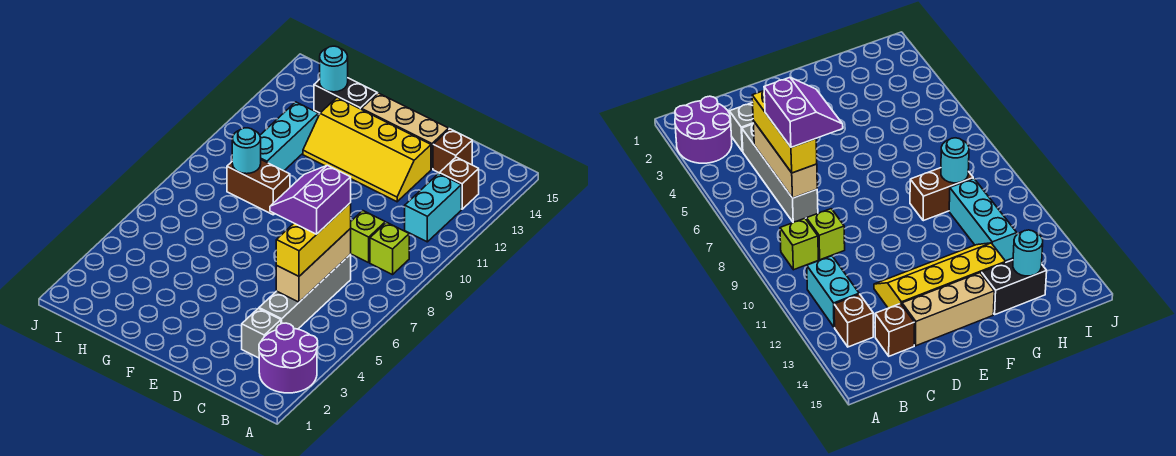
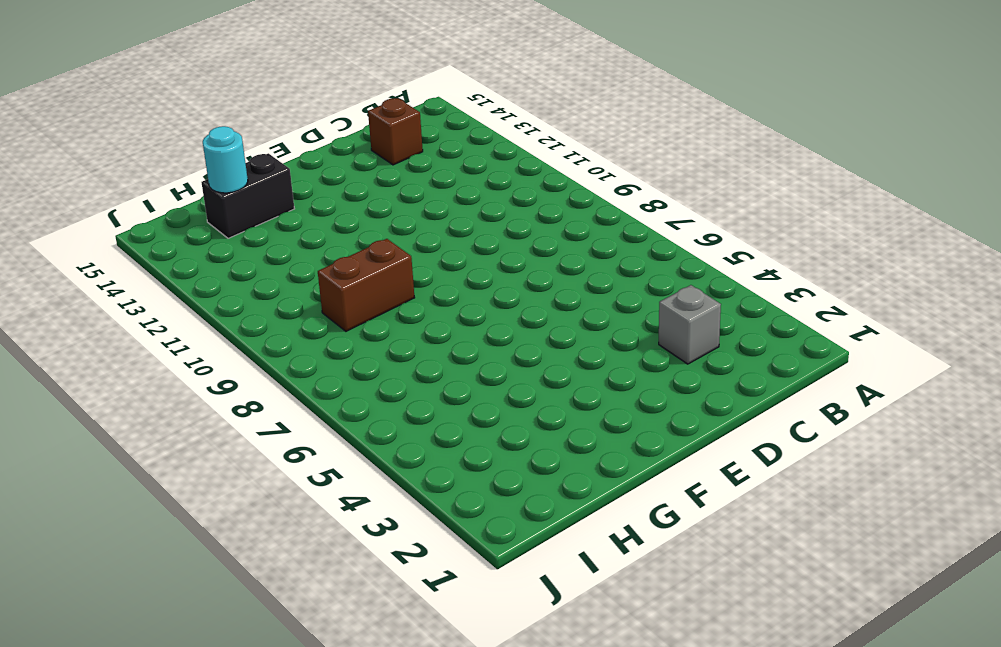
none -> purple round brick A2:B3 level 1
none -> lime brick B9 level 1
none -> cyan brick B11:B12 level 1

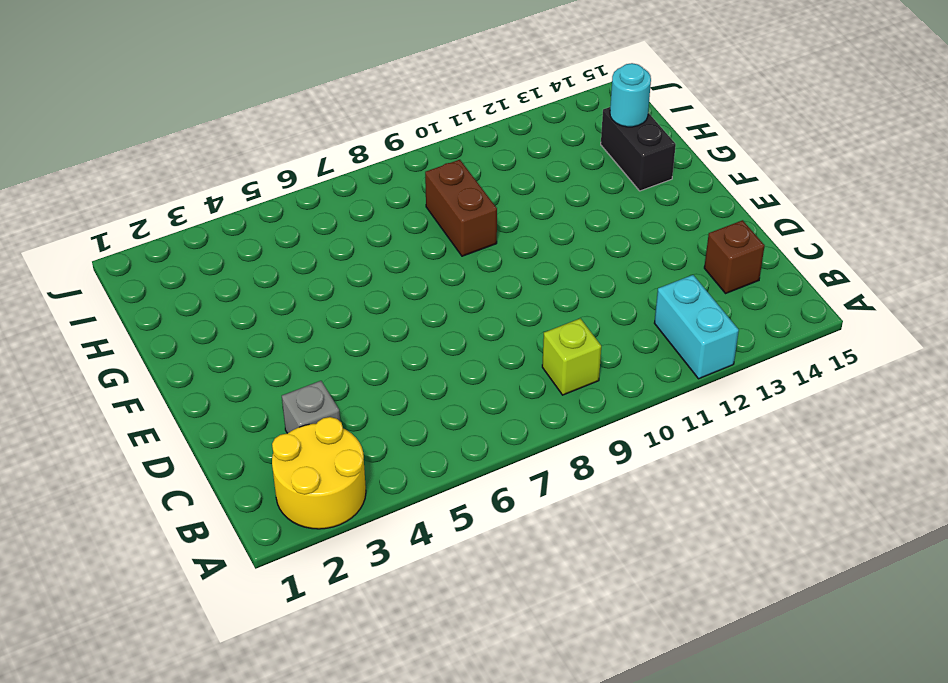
yellow round brick A2:B3 level 1 -> purple round brick A2:B3 level 1
cyan brick A12:B12 level 1 -> cyan brick B11:B12 level 1
none -> brown brick B13 level 1
none -> grey brick C4:C7 level 1
none -> lime brick C9 level 1

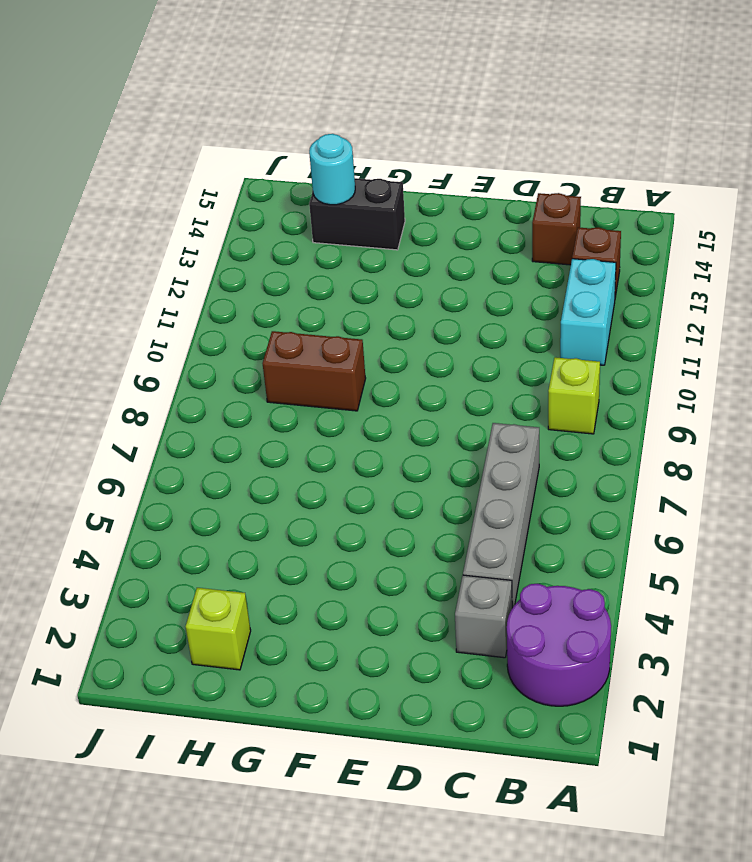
lime brick H2 level 1 -> lime brick C9 level 1
none -> yellow slope D12:G13 level 1 top 13
none -> tan brick D14:F14 level 1
none -> cyan brick H10:H12 level 1

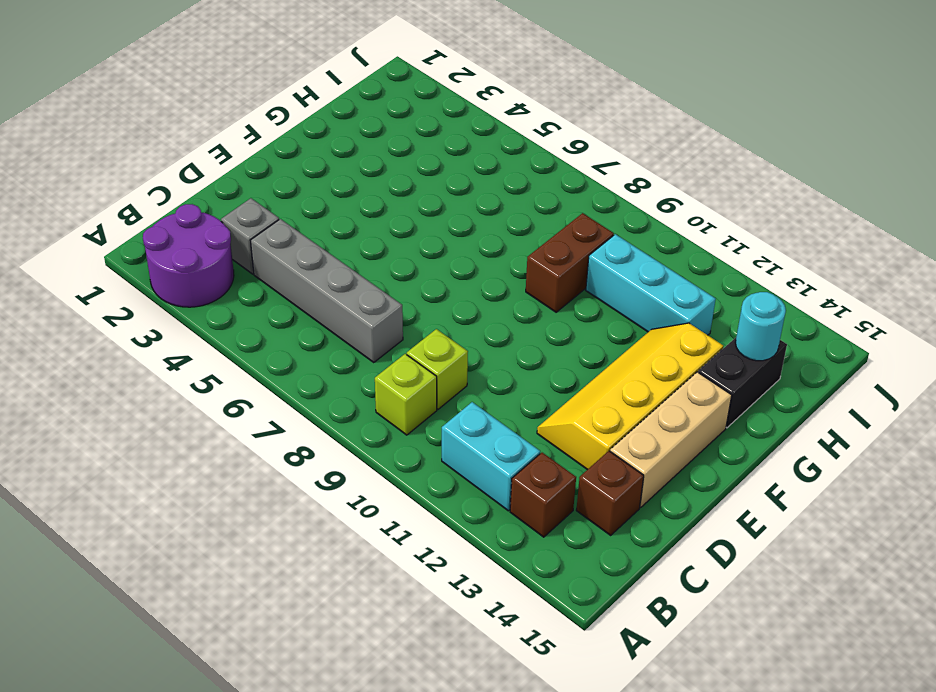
none -> tan brick C5:C7 level 2
none -> cyan round brick H9 level 2
none -> yellow brick C5:C7 level 3

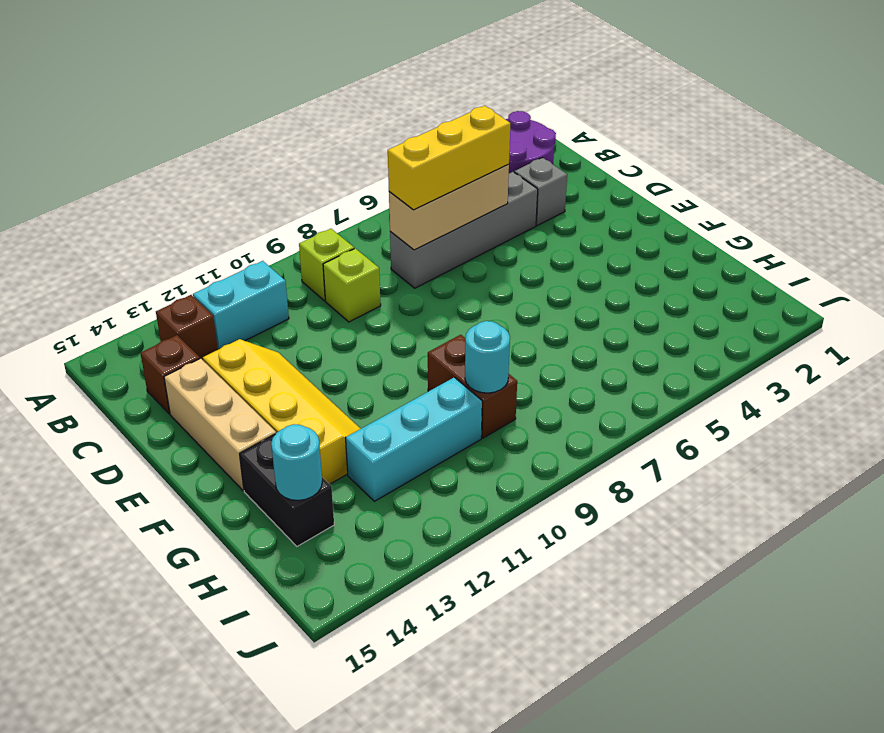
none -> purple slope C6:D7 level 4 top C

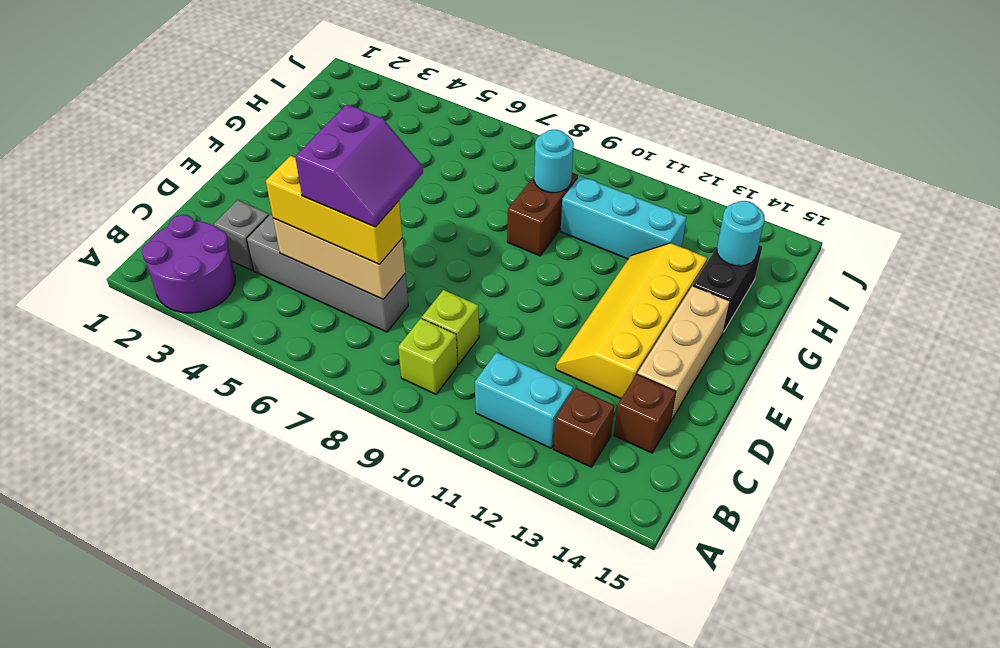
purple slope C6:D7 level 4 top 6 -> purple slope C6:D7 level 4 top C

